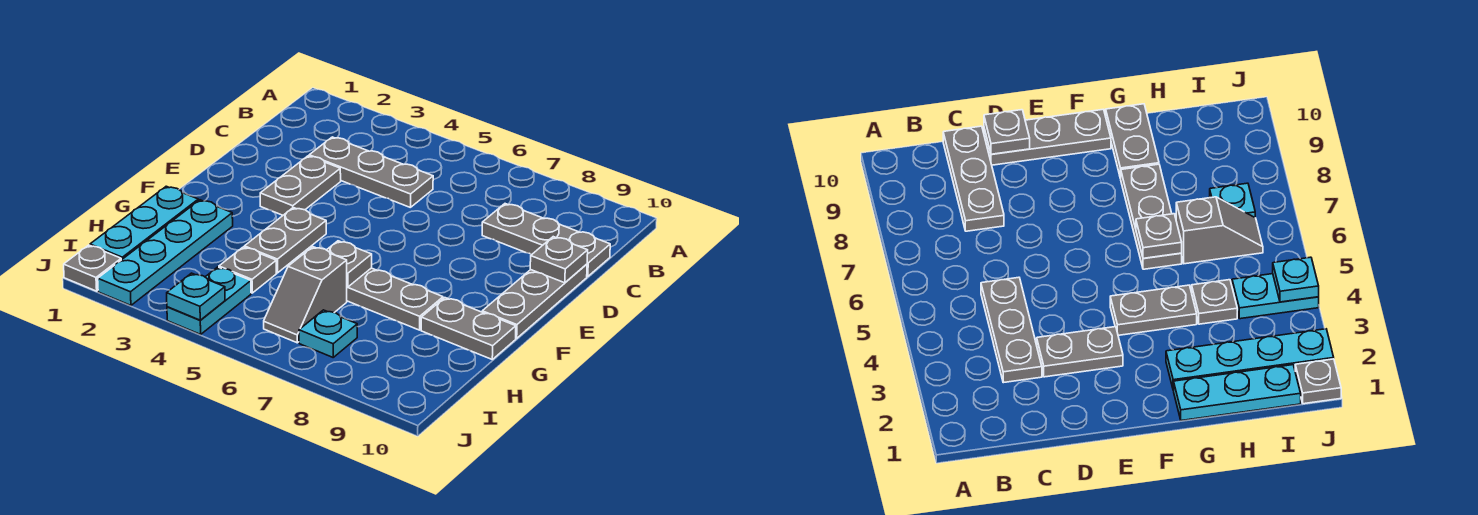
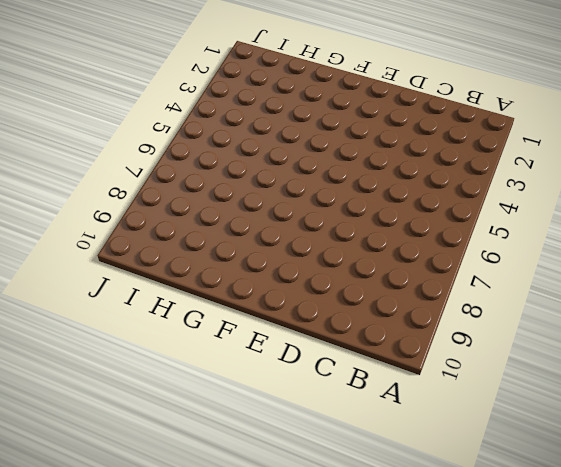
none -> grey plate C3:C5 level 1
none -> grey plate C8:C10 level 1
none -> grey plate D3:E3 level 1

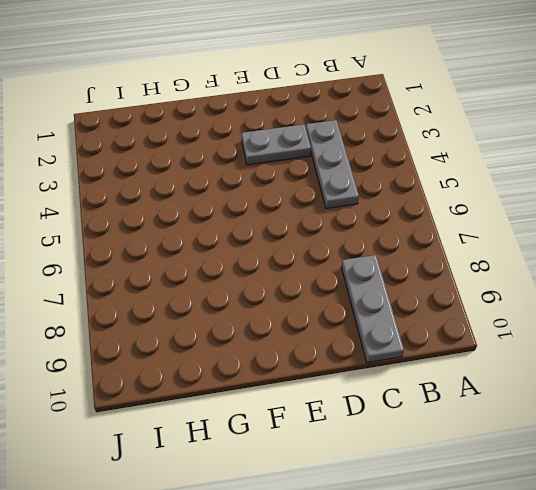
none -> grey plate D10:F10 level 1
none -> grey plate F4:G4 level 1
none -> cyan plate G1:I1 level 1

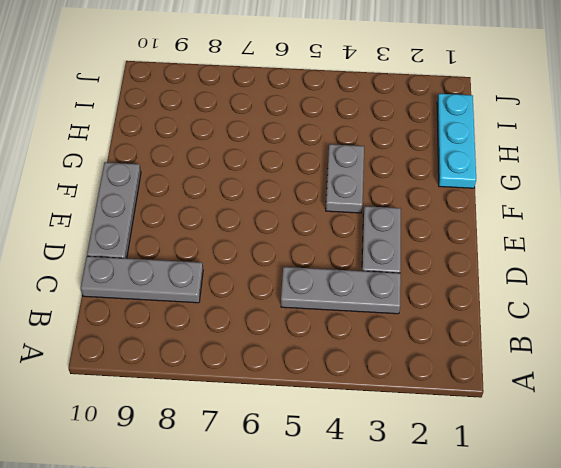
none -> cyan plate G2:J2 level 1
none -> grey plate G6:G8 level 1
none -> grey plate G9:G10 level 1

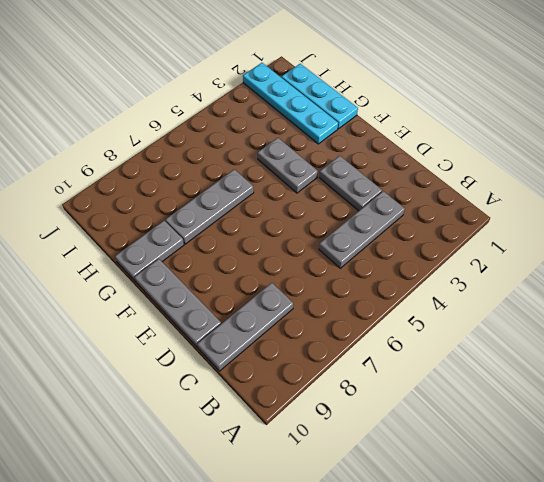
none -> grey plate H4 level 1
none -> grey slope H6:I6 level 1 top H
none -> cyan plate I4:J4 level 1

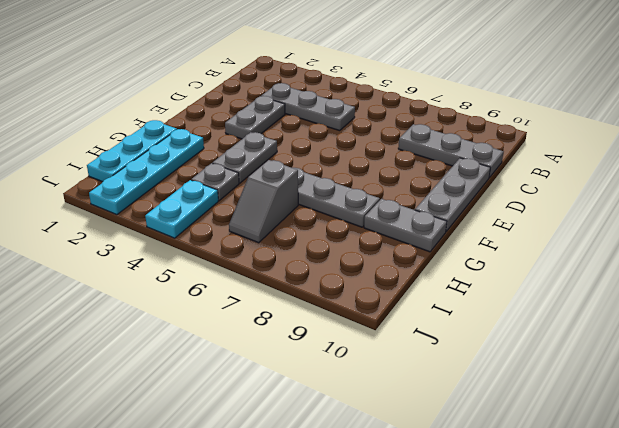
none -> cyan plate I7 level 1
none -> grey plate J1 level 1
none -> grey plate D10 level 2

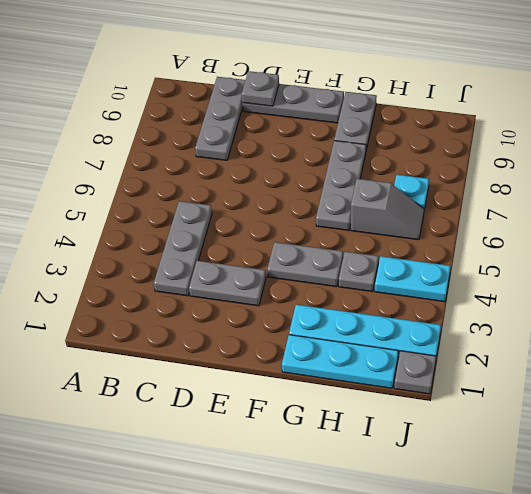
none -> grey plate G6 level 2
none -> cyan plate J4 level 2

